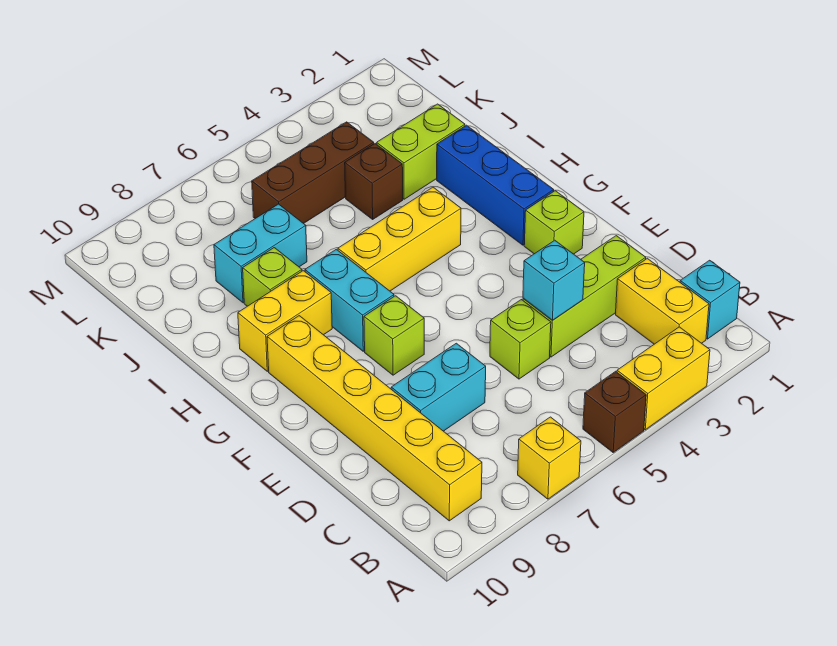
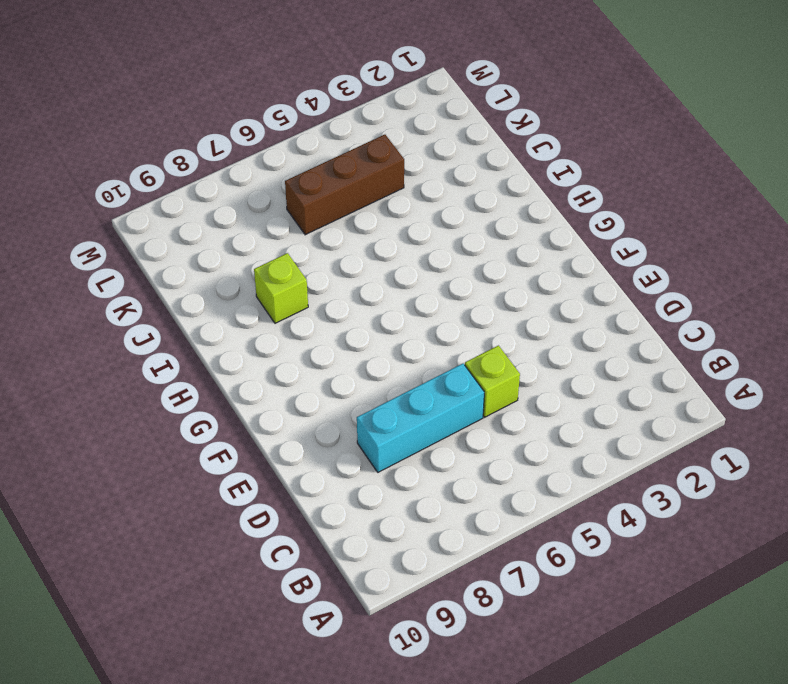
cyan brick D6:D8 level 1 -> cyan brick D7:D8 level 1
none -> yellow brick A3:A4 level 1
none -> brown brick A5 level 1
none -> yellow brick A7 level 1

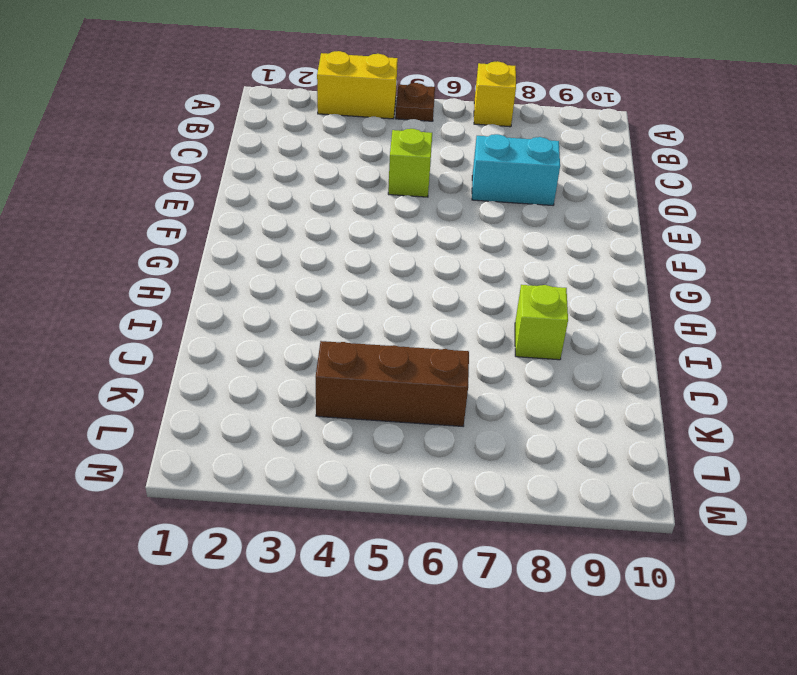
brown plate A5 level 1 -> brown brick A5 level 1
none -> cyan brick B1 level 1
none -> yellow brick B2:C2 level 1
none -> yellow brick B9:G9 level 1

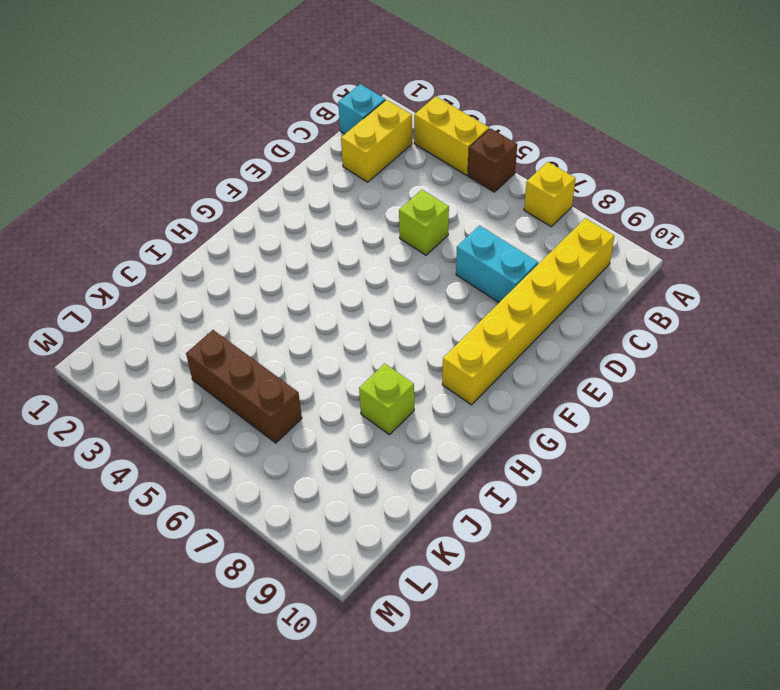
none -> lime brick D2:D4 level 1
none -> lime brick F2 level 1
none -> lime brick F7 level 1

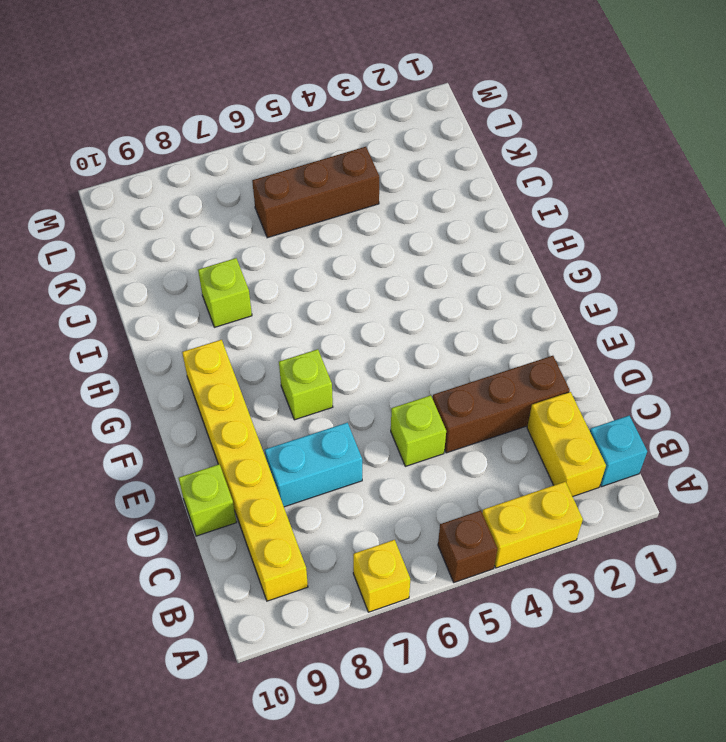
brown brick D2:D4 level 1 -> lime brick D2:D4 level 1
lime brick D10 level 1 -> lime brick F2 level 1
none -> blue brick G2:I2 level 1
none -> cyan brick G7:H7 level 1
none -> yellow brick H4:H6 level 1

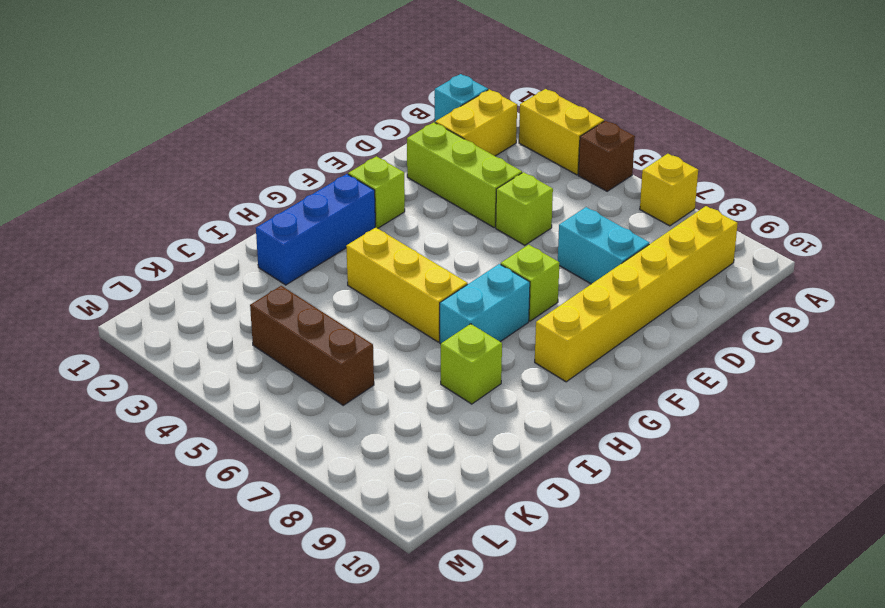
none -> yellow brick H8:H9 level 1
none -> lime brick J2:J3 level 1
none -> brown brick J4 level 1

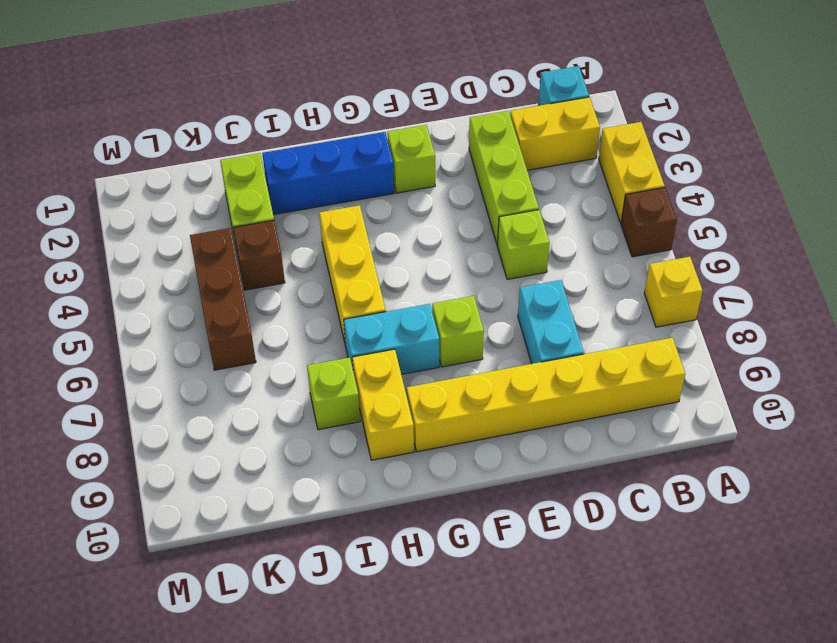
none -> cyan brick J7:J8 level 1
none -> cyan brick D4 level 2

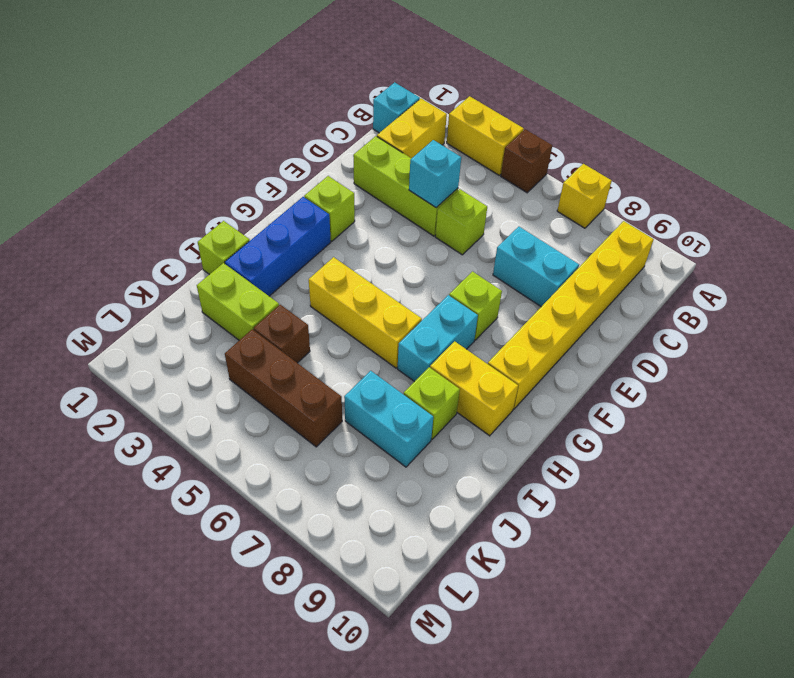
lime brick I1 level 1 -> none

